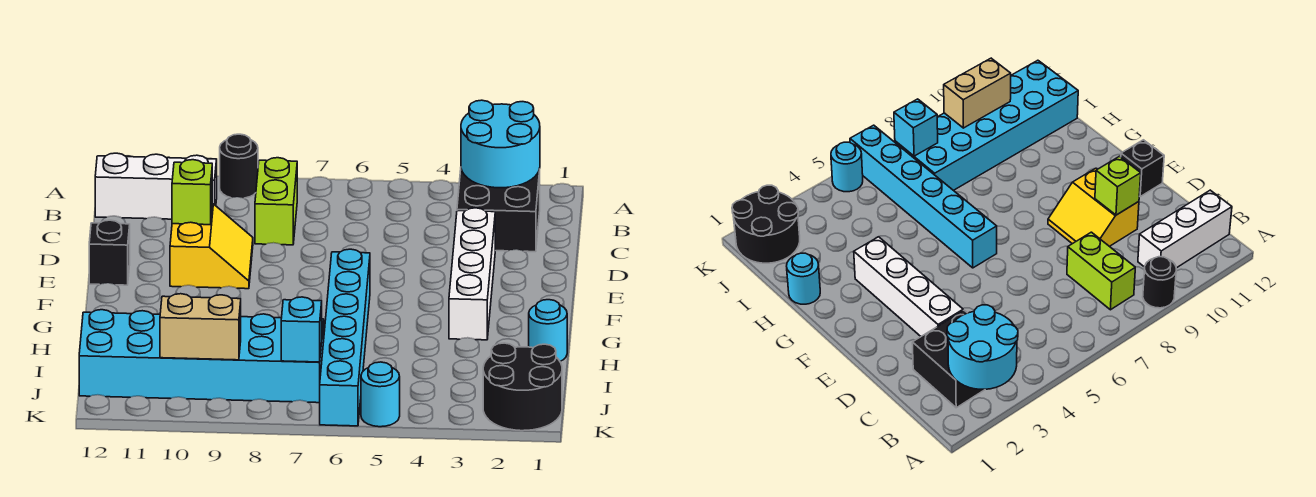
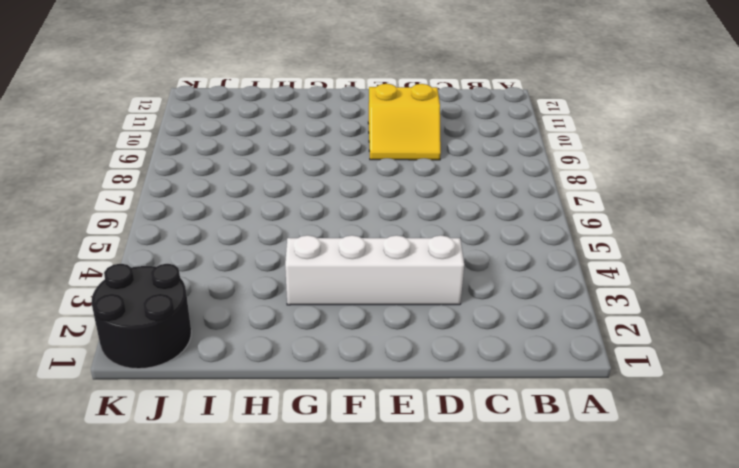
none -> black round brick A9 level 1
none -> black brick B2:C3 level 1
none -> lime brick B8:C8 level 1

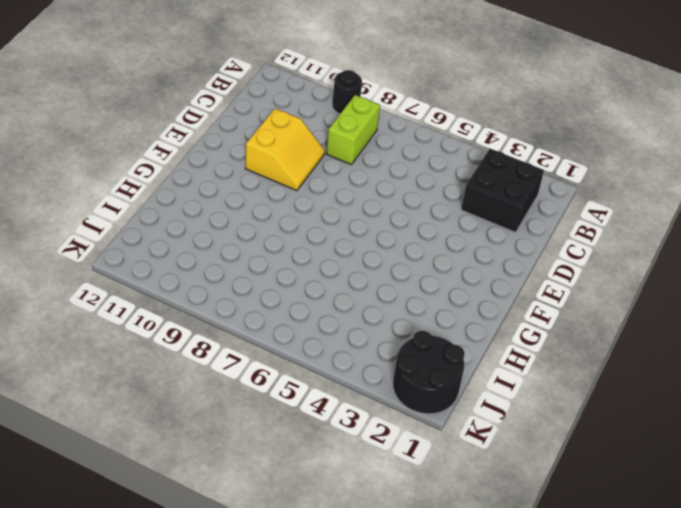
none -> white brick B10:B12 level 1
none -> white brick D3:G3 level 1
none -> black brick E12 level 1

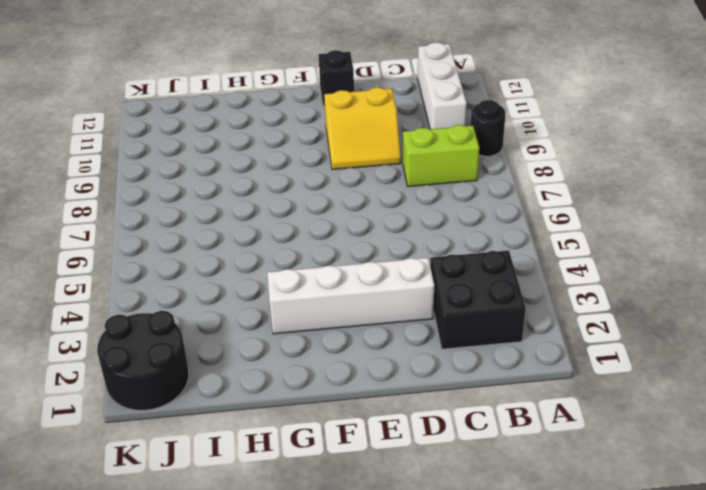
none -> cyan brick F6:K6 level 1
none -> cyan round brick H1 level 1
none -> cyan brick I7:J12 level 1

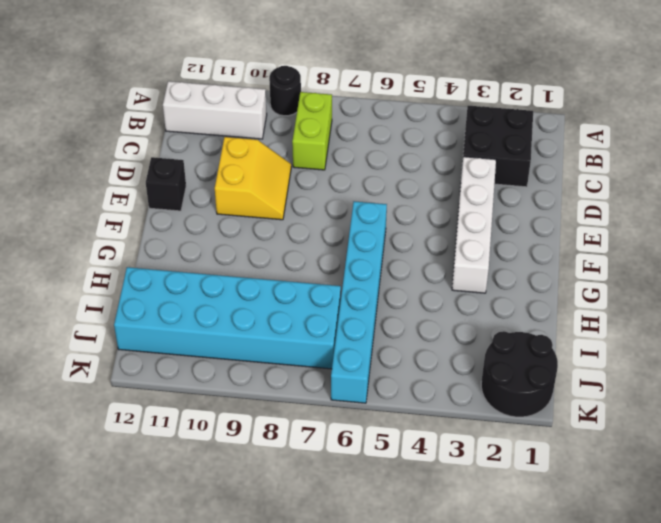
none -> cyan round brick H1 level 1
none -> cyan round brick K5 level 1
none -> cyan round brick A2:B3 level 2

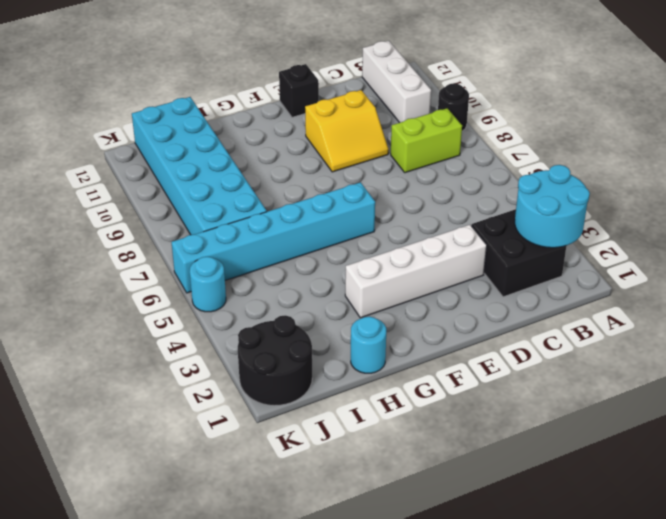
none -> lime brick D10 level 2
none -> cyan brick J7 level 2
none -> tan brick J9:J10 level 2

